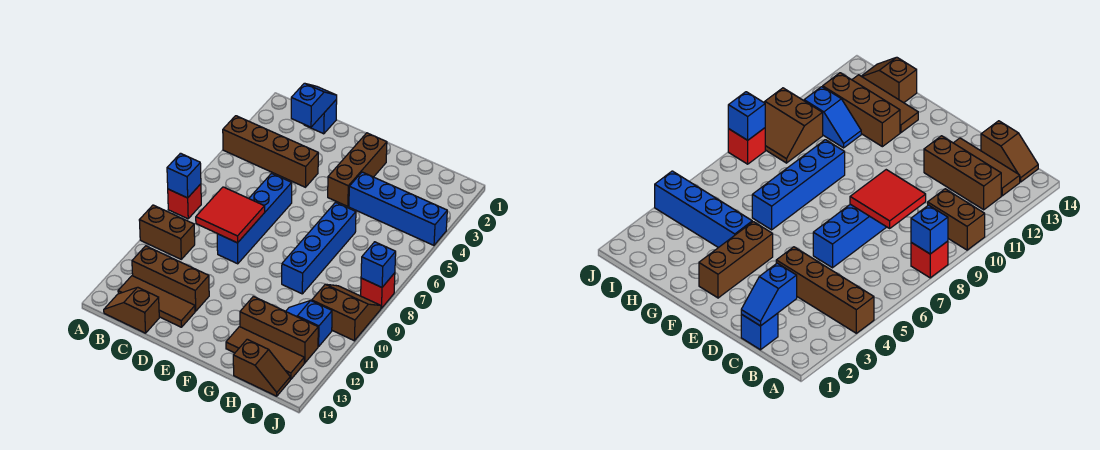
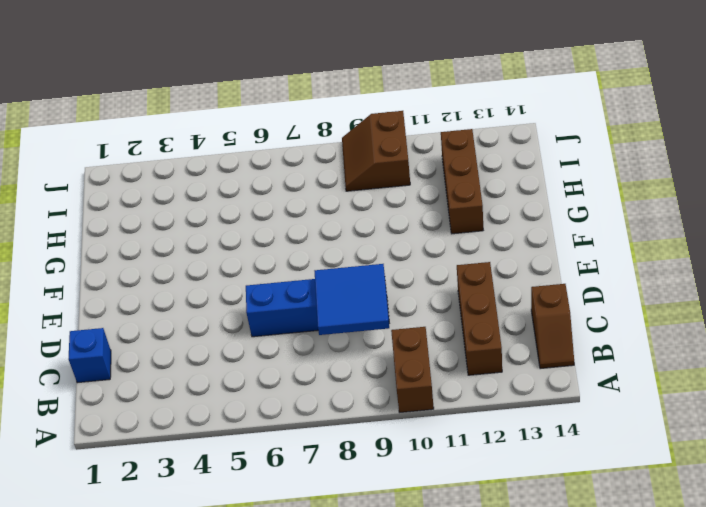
blue tile C8:D9 level 2 -> red tile C8:D9 level 2
none -> brown brick A4:D4 level 1
none -> red brick A8 level 1
none -> brown tile B13:D13 level 1

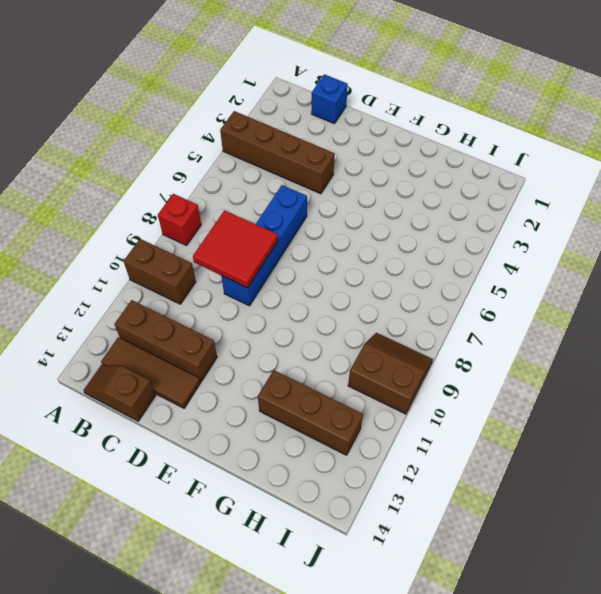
none -> brown brick F2:F4 level 1
none -> blue brick G4:J4 level 1
none -> blue brick G6:G9 level 1

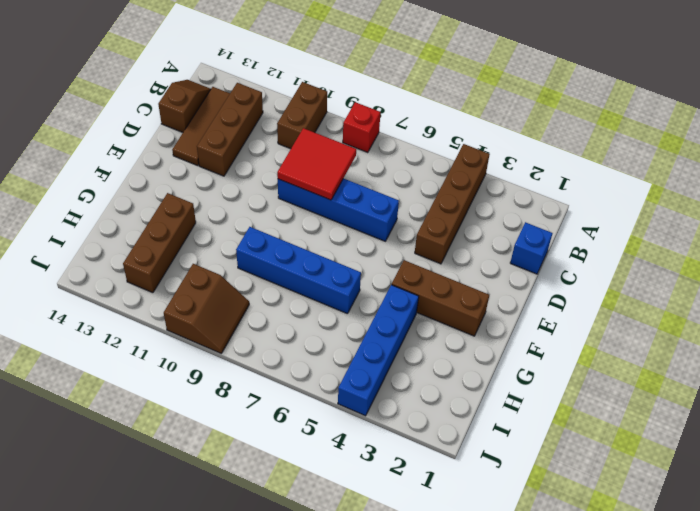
none -> brown tile G13:I13 level 1
none -> blue slope H11:I11 level 1 top I
none -> brown slope H14:I14 level 1 top H

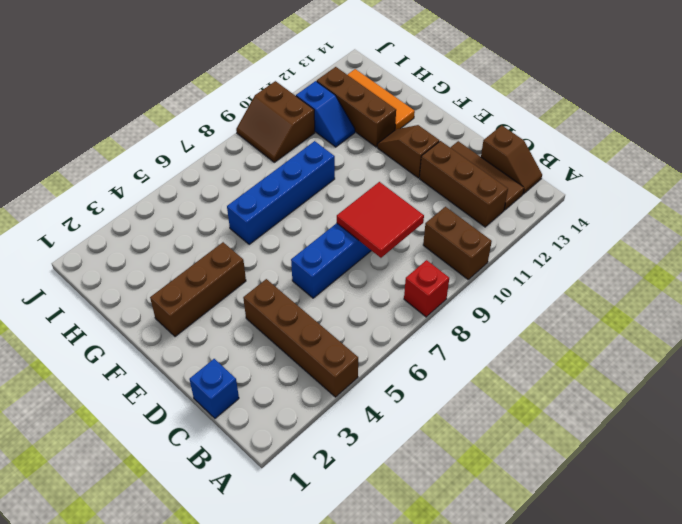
brown slope E12:F12 level 1 top E -> brown slope H14:I14 level 1 top H
orange tile G13:I13 level 1 -> brown tile G13:I13 level 1
none -> blue brick G4:J4 level 1
none -> red brick J8 level 1
none -> blue brick A8 level 2

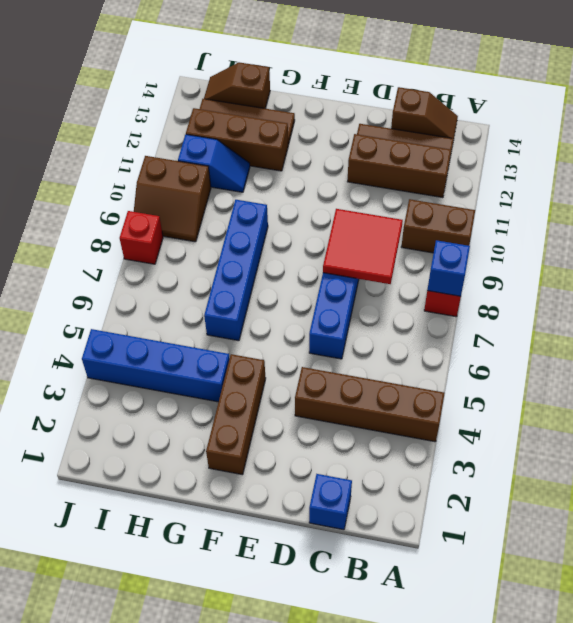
none -> blue slope C1:C2 level 2 top 2
none -> blue brick J8 level 2

